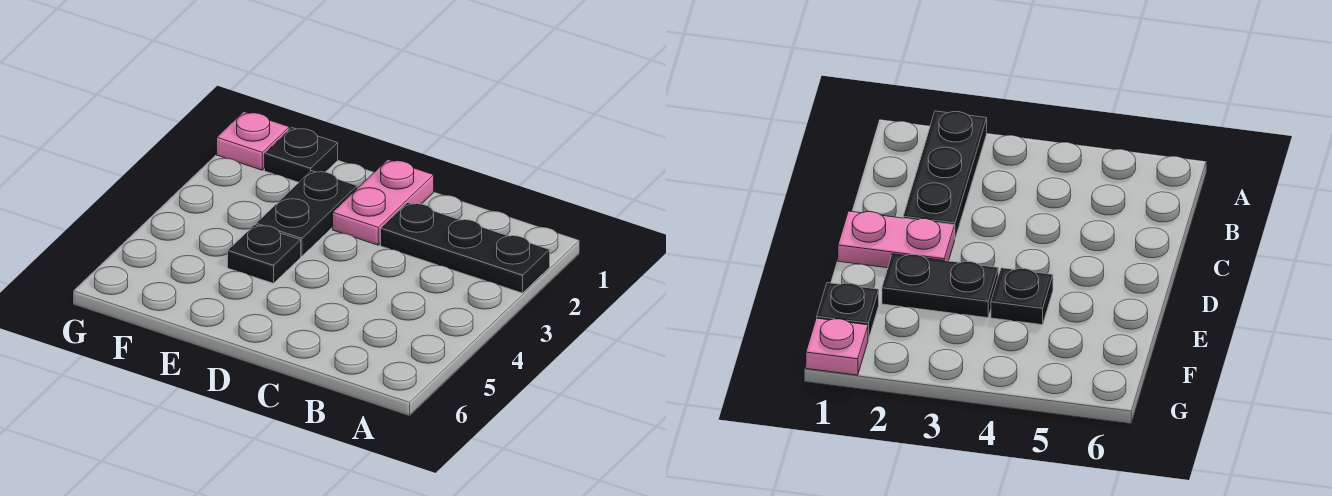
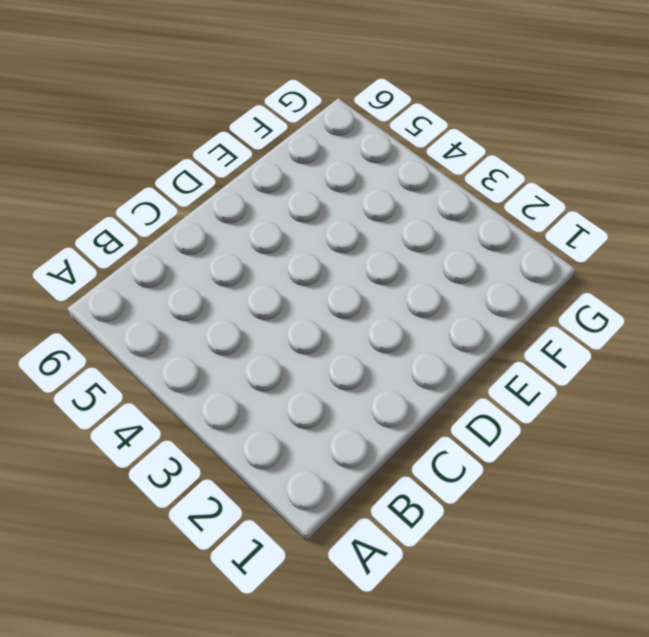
none -> black plate A2:C2 level 1
none -> pink plate D1:D2 level 1

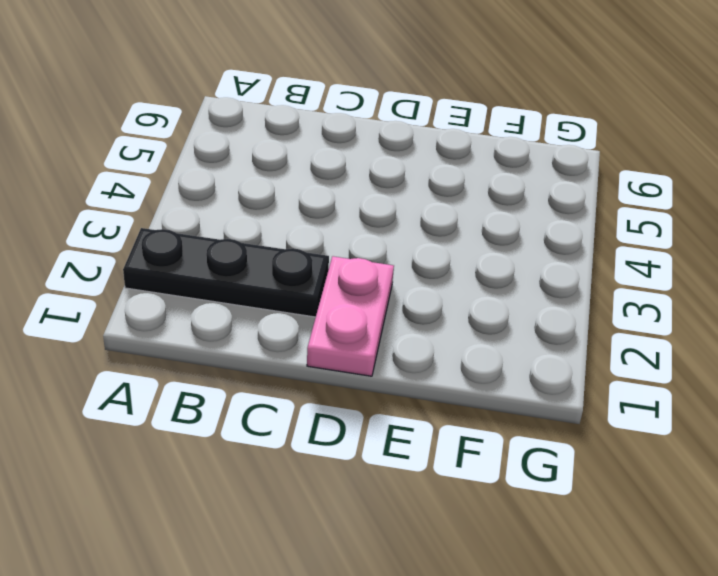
none -> black plate E2:E3 level 1
none -> black plate E4 level 1

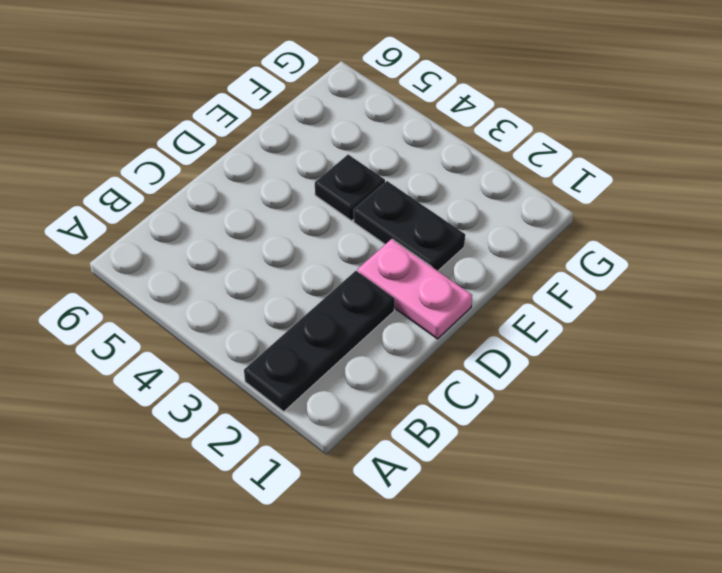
none -> black plate F1 level 1
none -> pink plate G1 level 1

